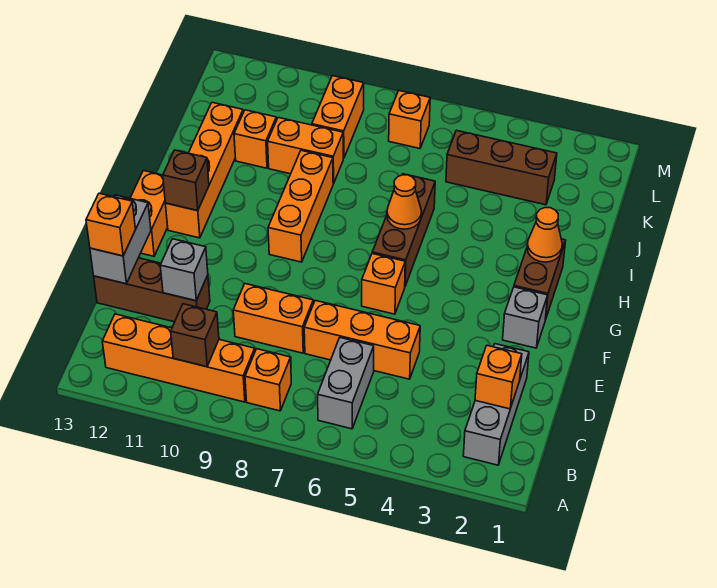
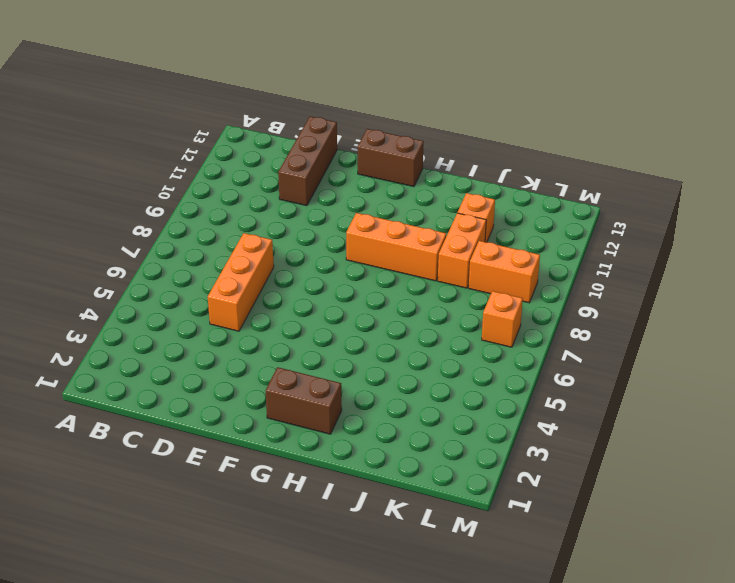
brown brick F13:G13 level 1 -> orange brick F13:G13 level 1
none -> grey brick B2:D2 level 1
none -> grey brick B6:C6 level 1
none -> orange brick B8 level 1

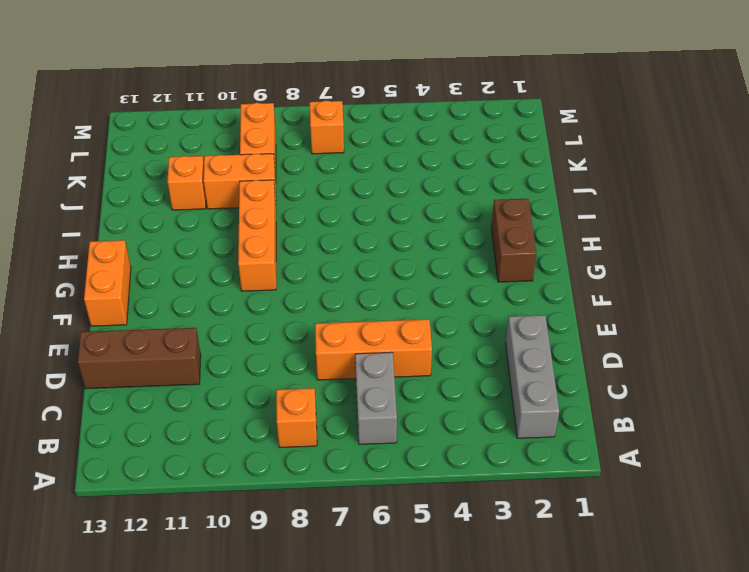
none -> orange brick B9:B12 level 1
none -> orange brick D8:D9 level 1
none -> grey brick F2 level 1

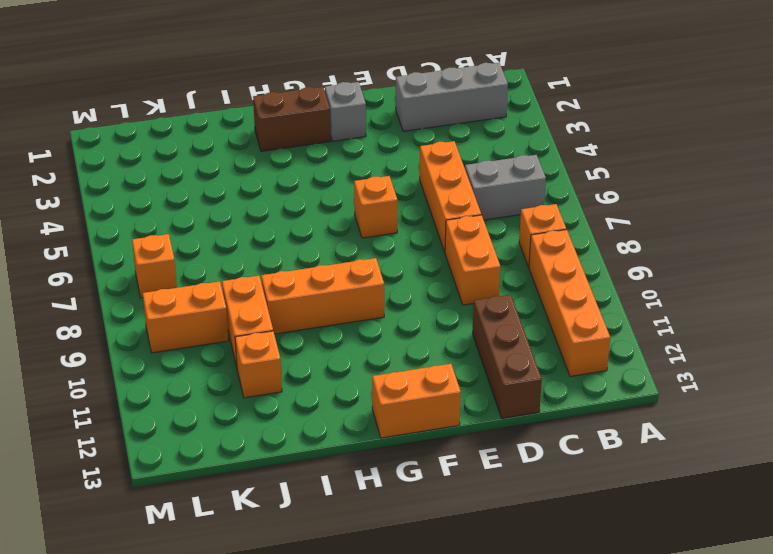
none -> brown brick G6:I6 level 1
none -> orange brick G12:J12 level 1
none -> brown brick K3:K5 level 1

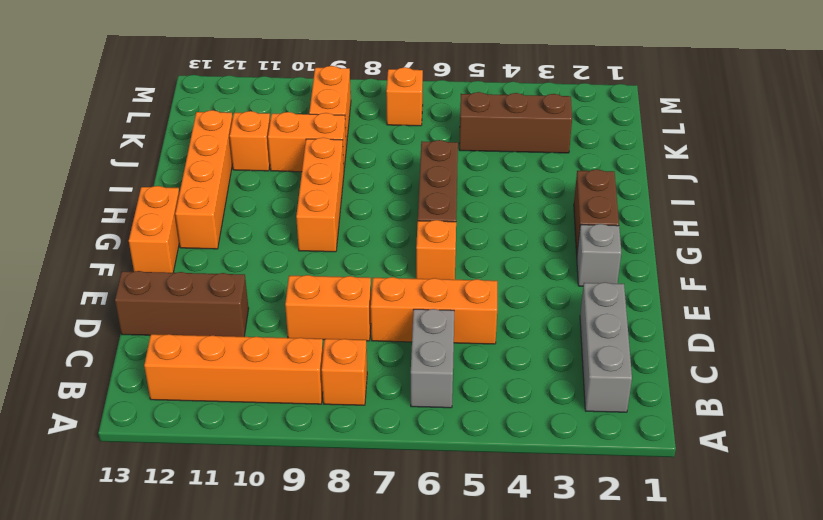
none -> brown brick B10 level 2
none -> orange brick C2 level 2
none -> grey brick D11 level 2

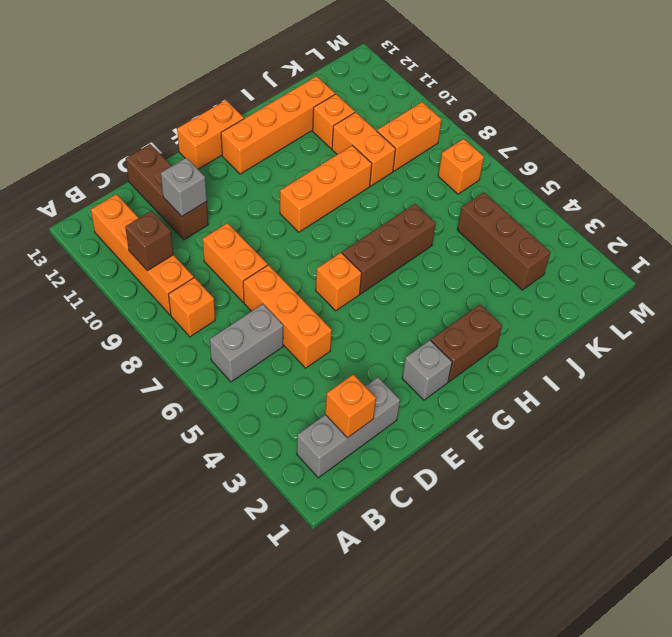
none -> grey brick D13:E13 level 2
none -> brown brick G12 level 2
none -> orange cone H2 level 2

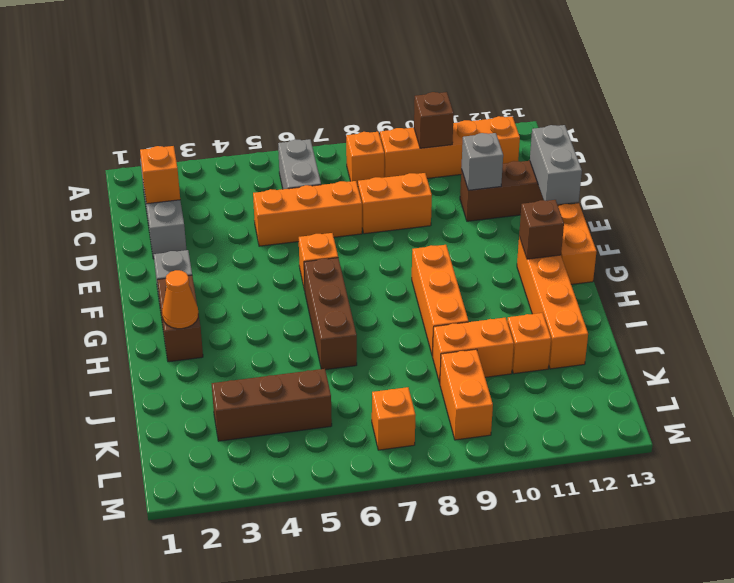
none -> orange cone H6 level 2
none -> orange brick D13 level 3

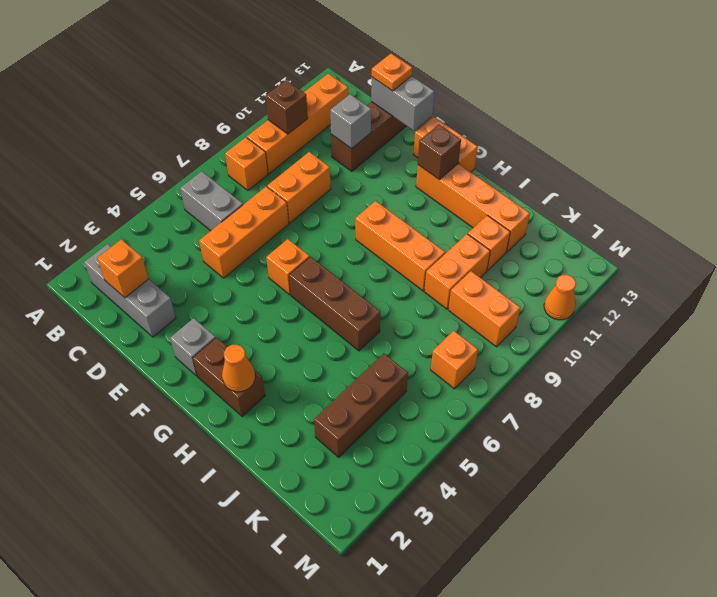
orange plate D13 level 3 -> orange brick D13 level 3
orange cone M11 level 1 -> orange cone H6 level 2

